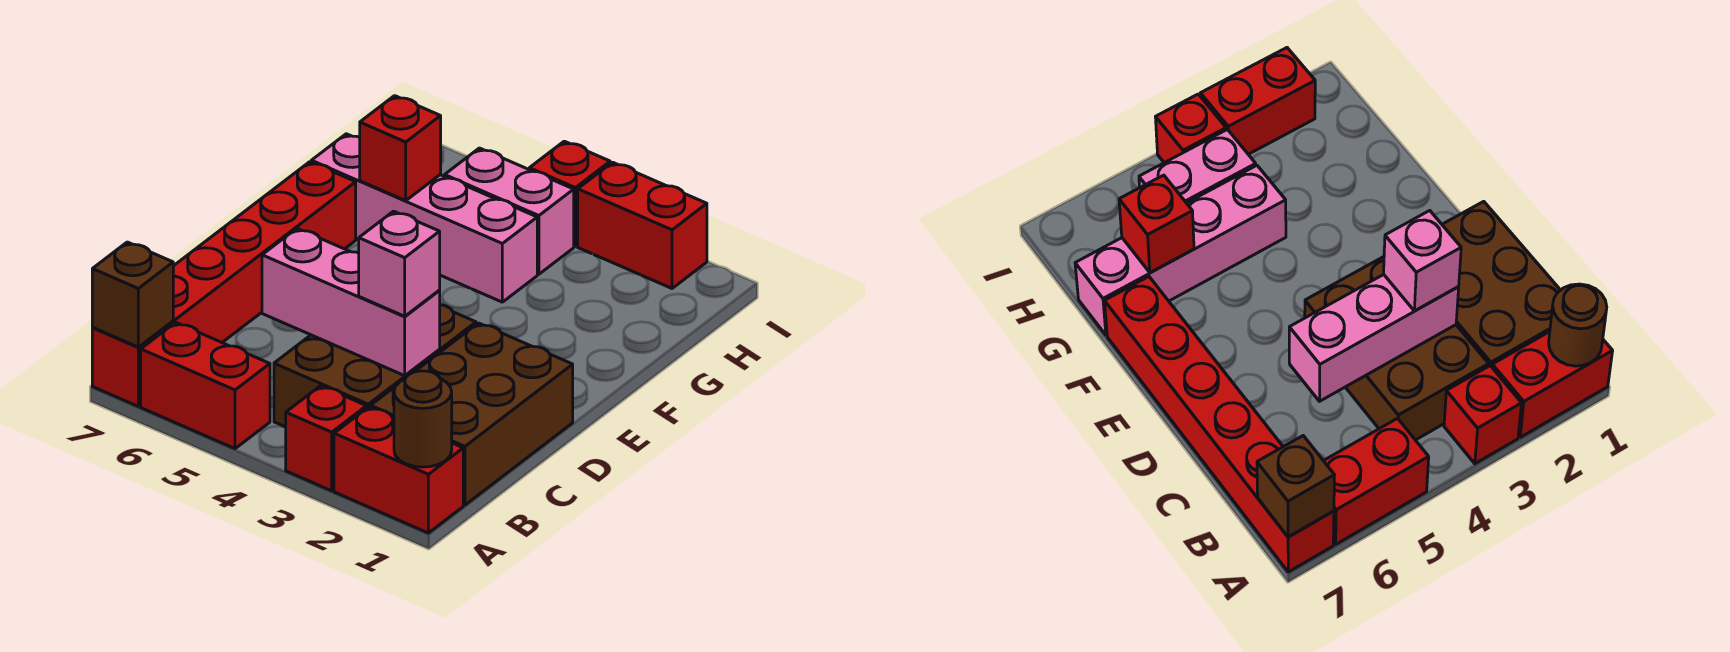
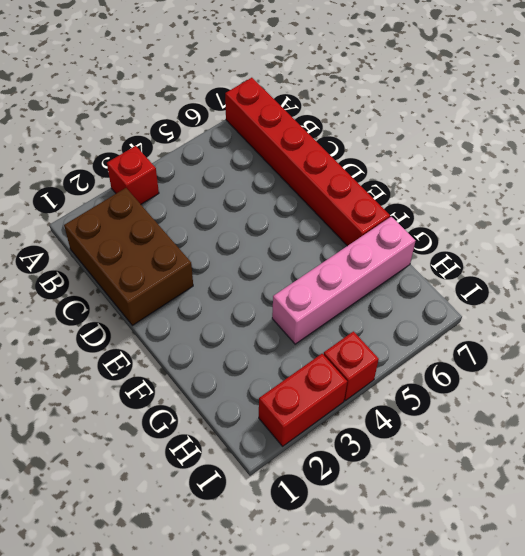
none -> red brick A1:A2 level 1
none -> red brick A5:A6 level 1
none -> brown brick B3:D4 level 1

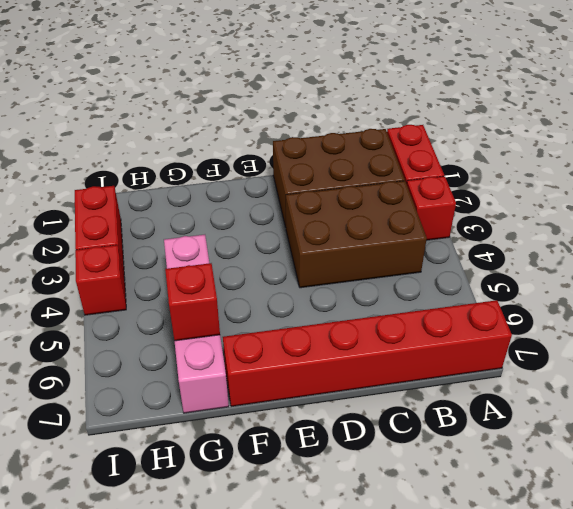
none -> red brick A5:A6 level 1
none -> pink brick H4:H5 level 1
none -> brown round brick A1 level 2

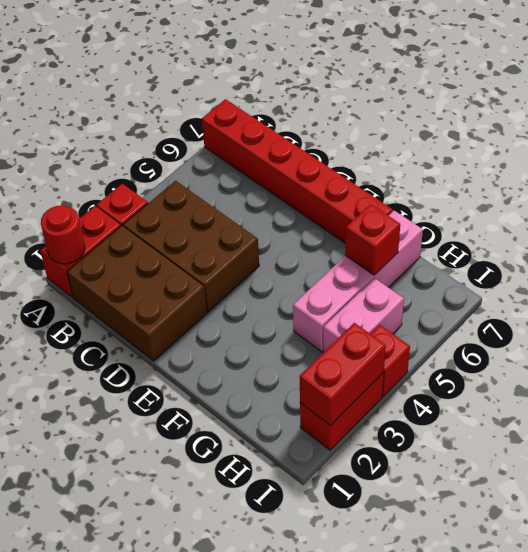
red round brick A1 level 2 -> brown round brick A1 level 2
red brick I2:I3 level 2 -> red brick A5:A6 level 1
none -> brown brick A7 level 2
none -> pink brick C3:C5 level 2
none -> pink brick C3 level 3

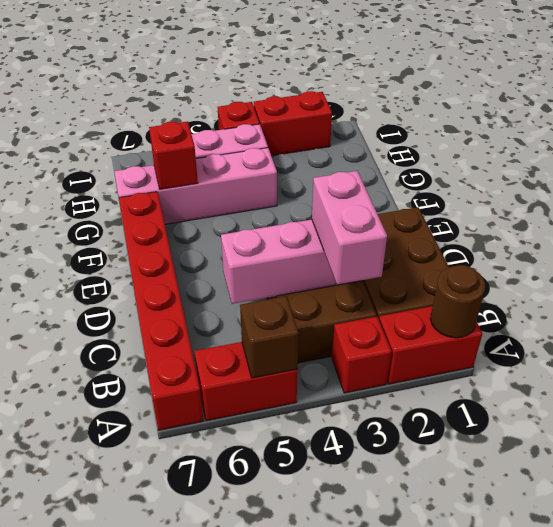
brown brick A5 level 2 -> brown brick A7 level 2
pink brick B3:C3 level 3 -> pink brick C3 level 3

